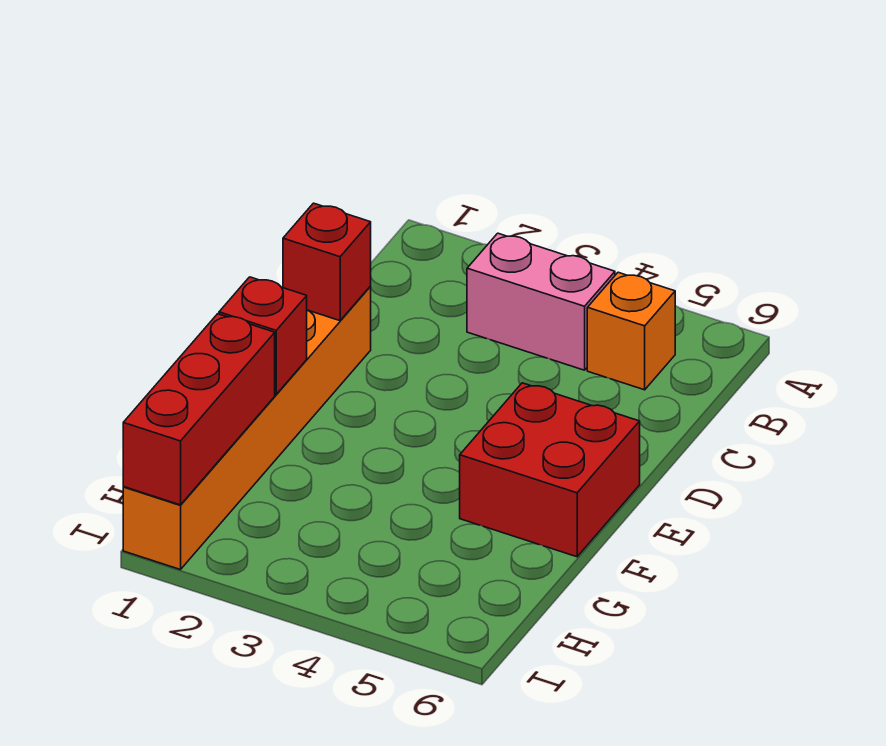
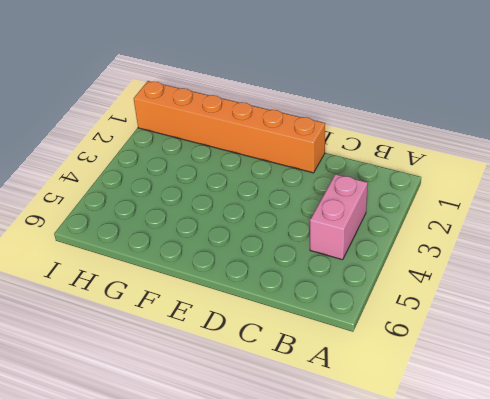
none -> orange brick B5 level 1
none -> red brick E5:F6 level 1

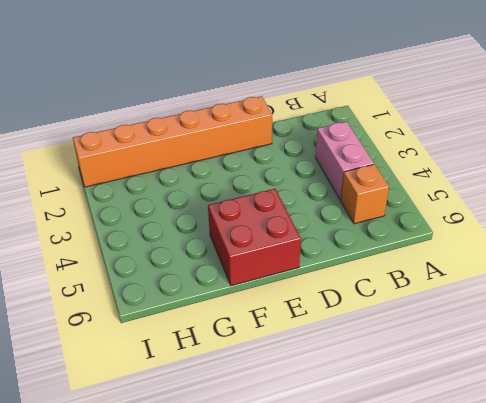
none -> red brick D1 level 2
none -> red brick F1 level 2

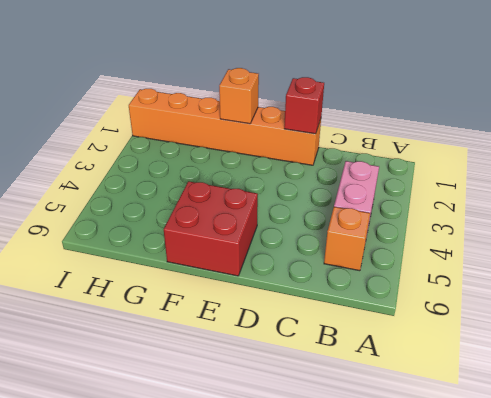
orange brick F1 level 2 -> red brick F1 level 2
none -> red brick G1:I1 level 2

